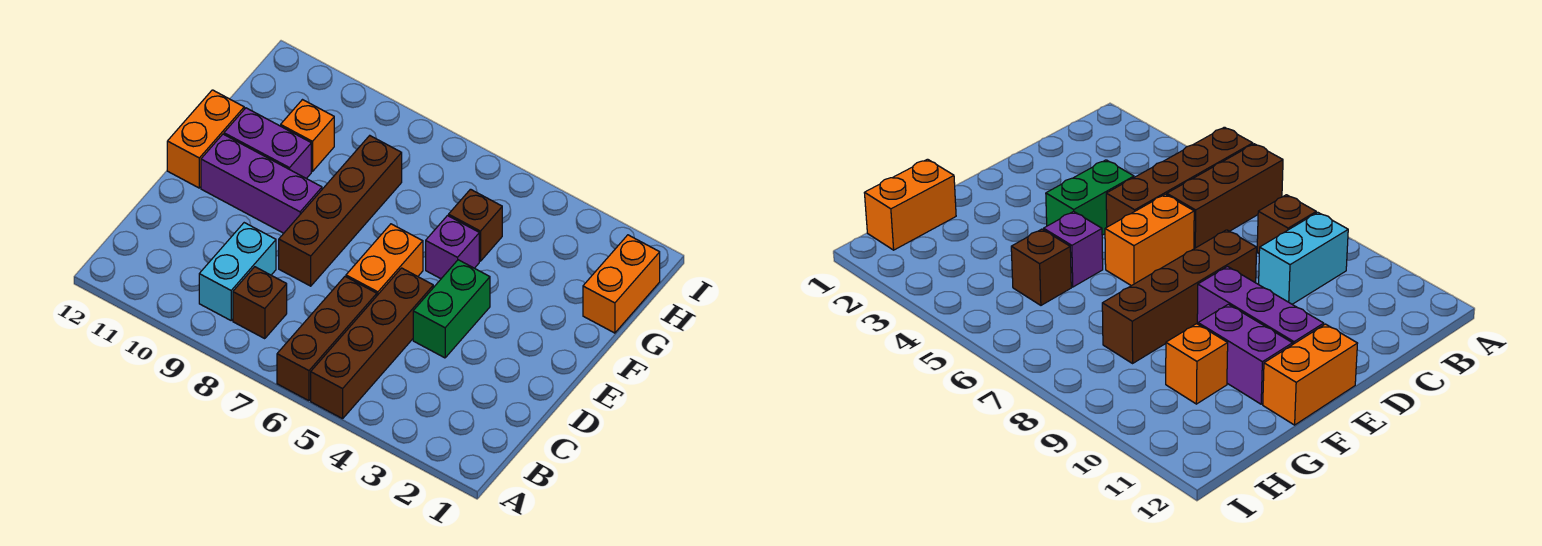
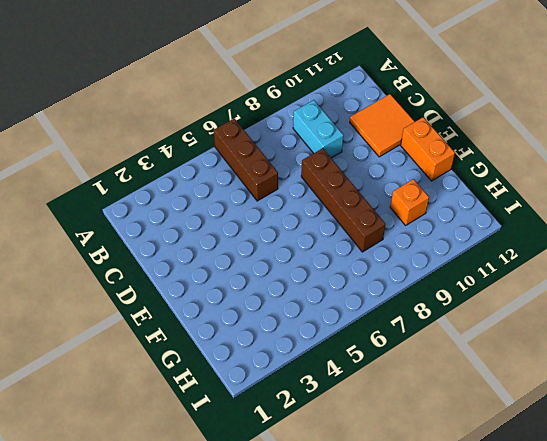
orange tile C11:D12 level 1 -> none
none -> brown brick A5:D5 level 1
none -> brown brick B8 level 1
none -> green brick D4:E4 level 1

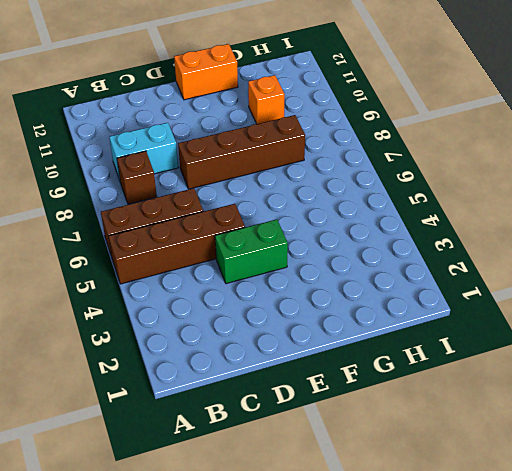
none -> orange brick D6:E6 level 1
none -> purple brick E9:E11 level 1
none -> purple brick F5 level 1

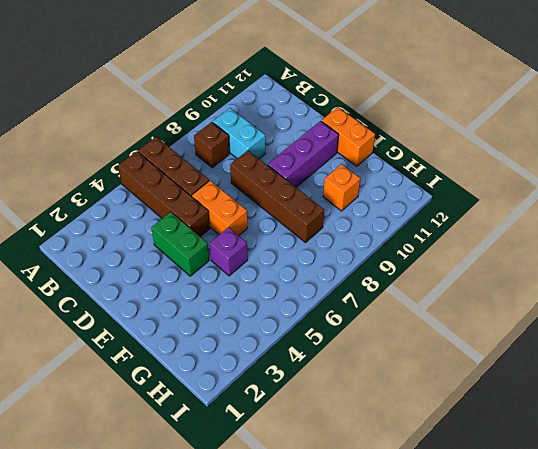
none -> purple brick F10:F11 level 1
none -> orange brick G1:H1 level 1
none -> brown brick G5 level 1

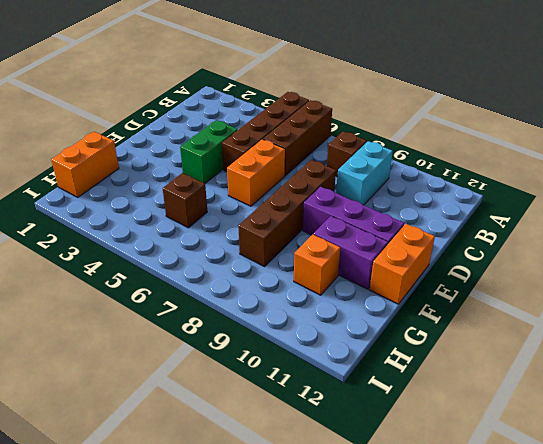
none -> purple brick F5 level 1

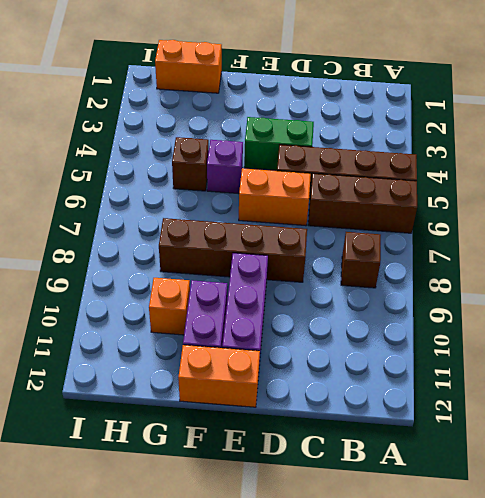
none -> cyan brick B9:C9 level 1

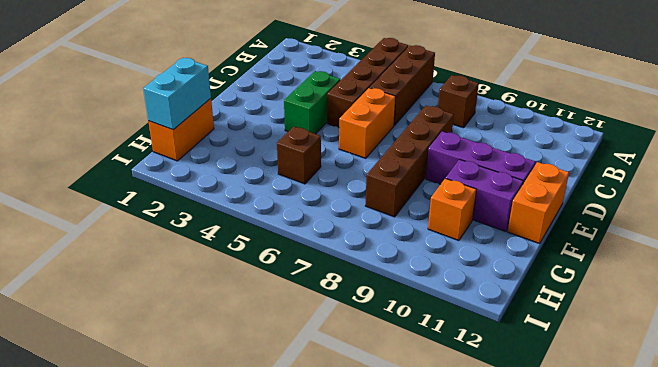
cyan brick G1:H1 level 2 -> cyan brick B9:C9 level 1
none -> purple brick F5 level 1

